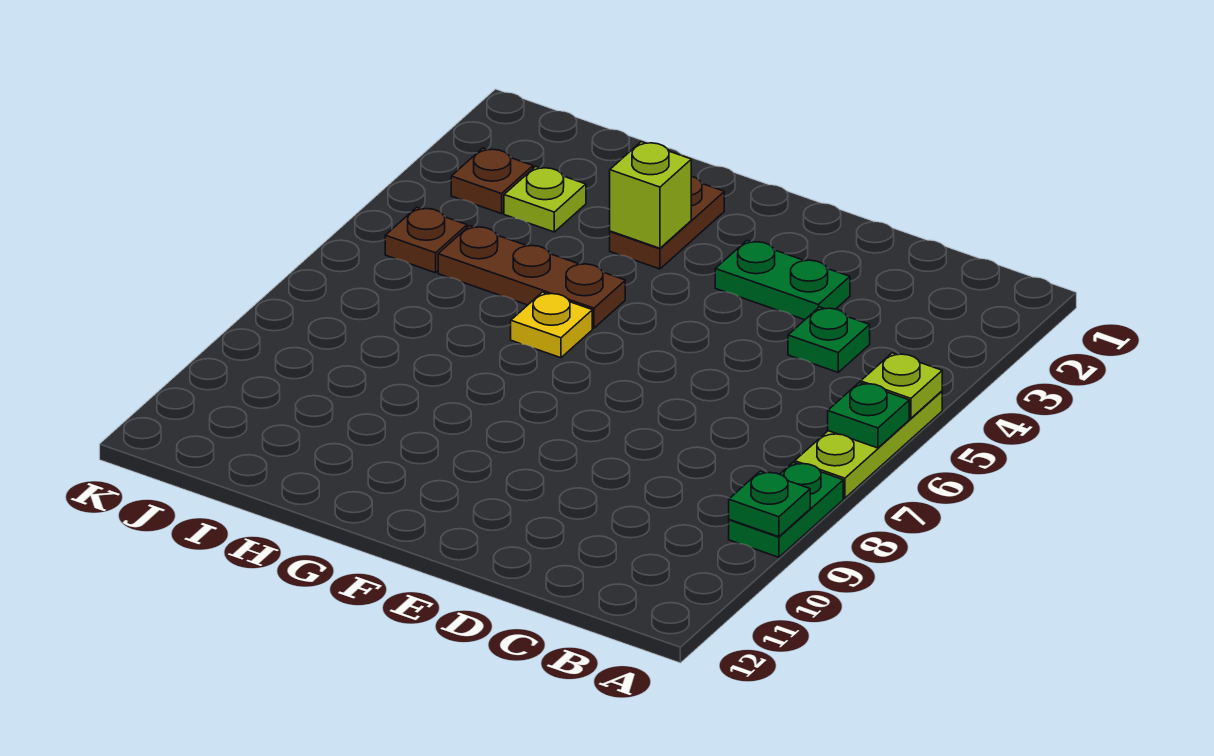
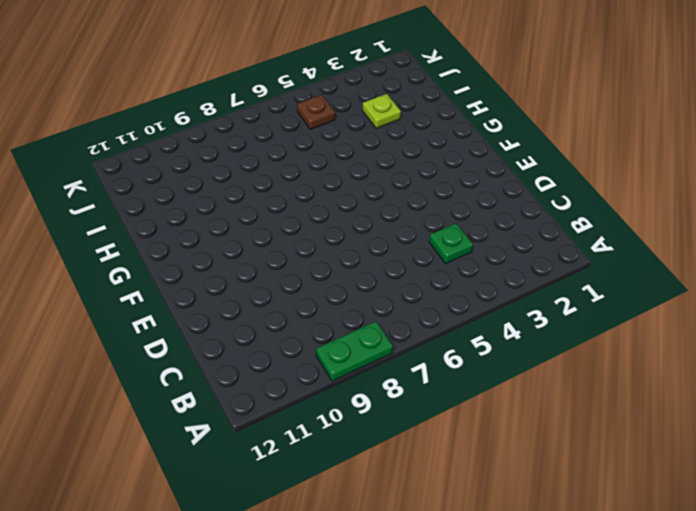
none -> lime plate A5:A7 level 1
none -> green plate D3:E3 level 1
none -> brown plate G2:G3 level 1

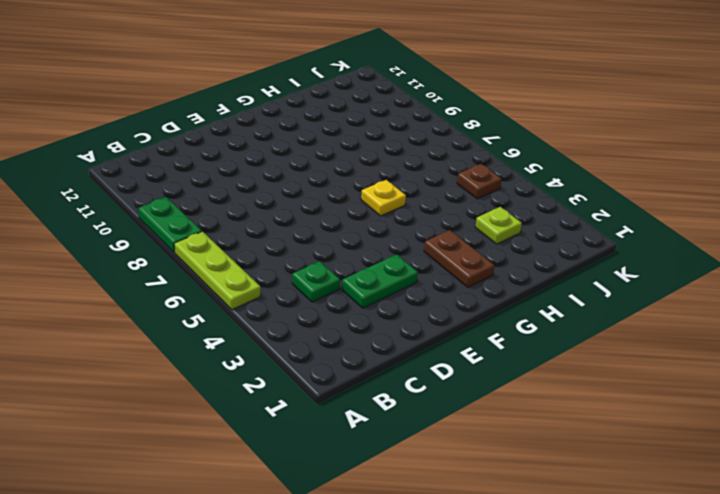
none -> brown plate G5:I5 level 1
none -> brown plate J3 level 1
none -> lime plate A5 level 2

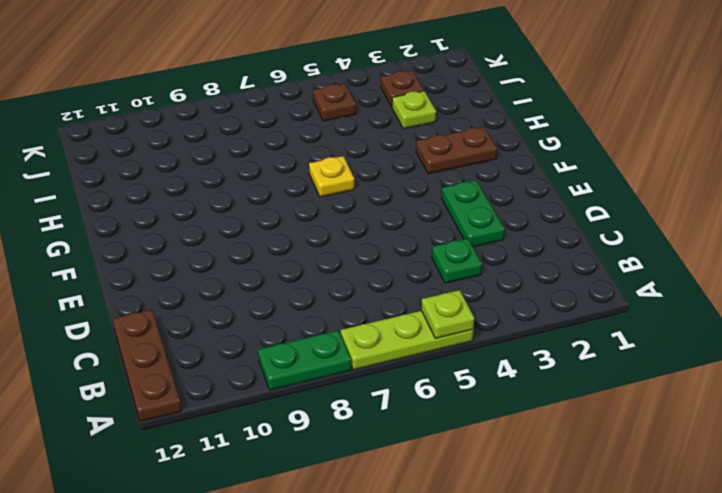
brown plate A12:C12 level 1 -> brown plate G5:I5 level 1
none -> green plate A6 level 2
none -> green plate A9 level 2
none -> lime brick G3 level 2

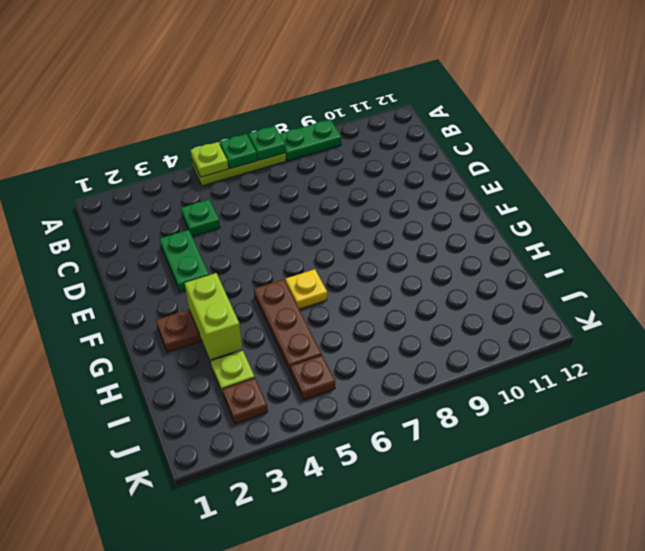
green plate A7 level 2 -> green plate A9 level 2
lime brick G3:H3 level 2 -> lime brick G3 level 2

